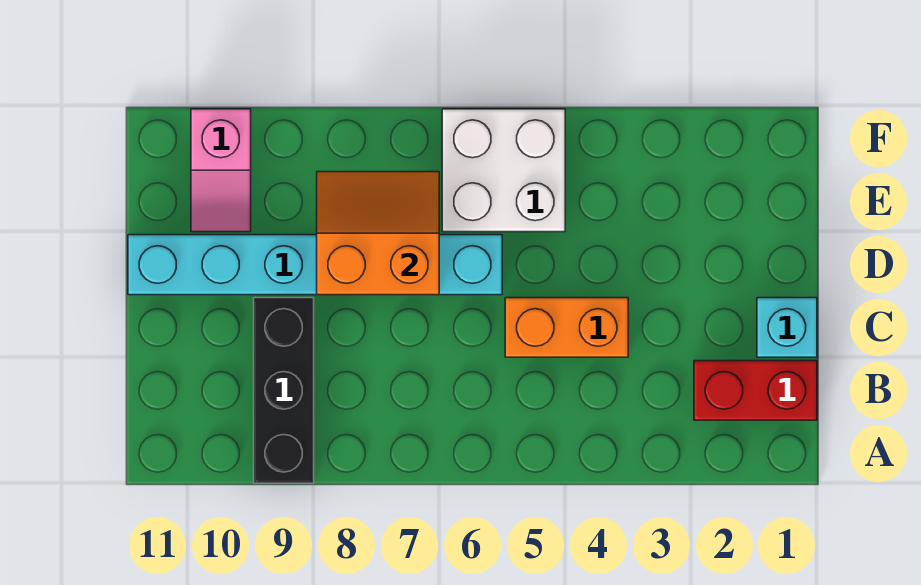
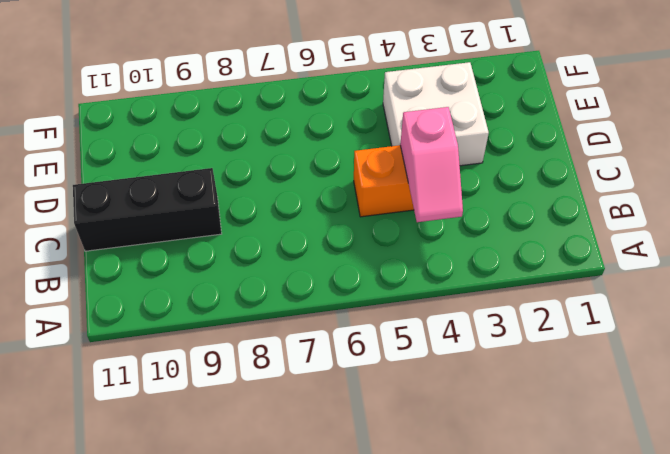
pink slope B4:C4 level 2 top C -> pink slope E10:F10 level 1 top F
black brick C9:C11 level 1 -> black brick A9:C9 level 1
white brick D3:E4 level 1 -> white brick E5:F6 level 1
none -> red brick B1:B2 level 1
none -> cyan brick C1 level 1

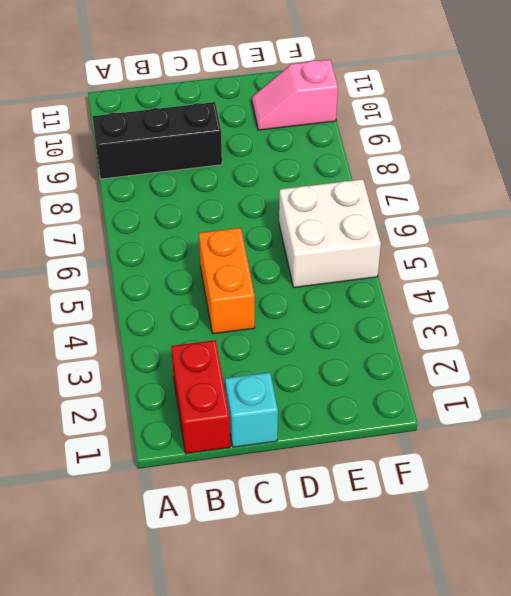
none -> cyan brick D6:D11 level 1
none -> orange slope D7:E8 level 2 top D

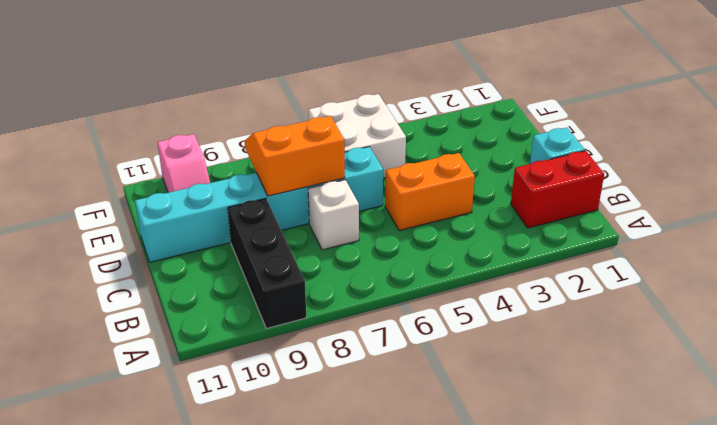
white brick C7 level 1 -> none

